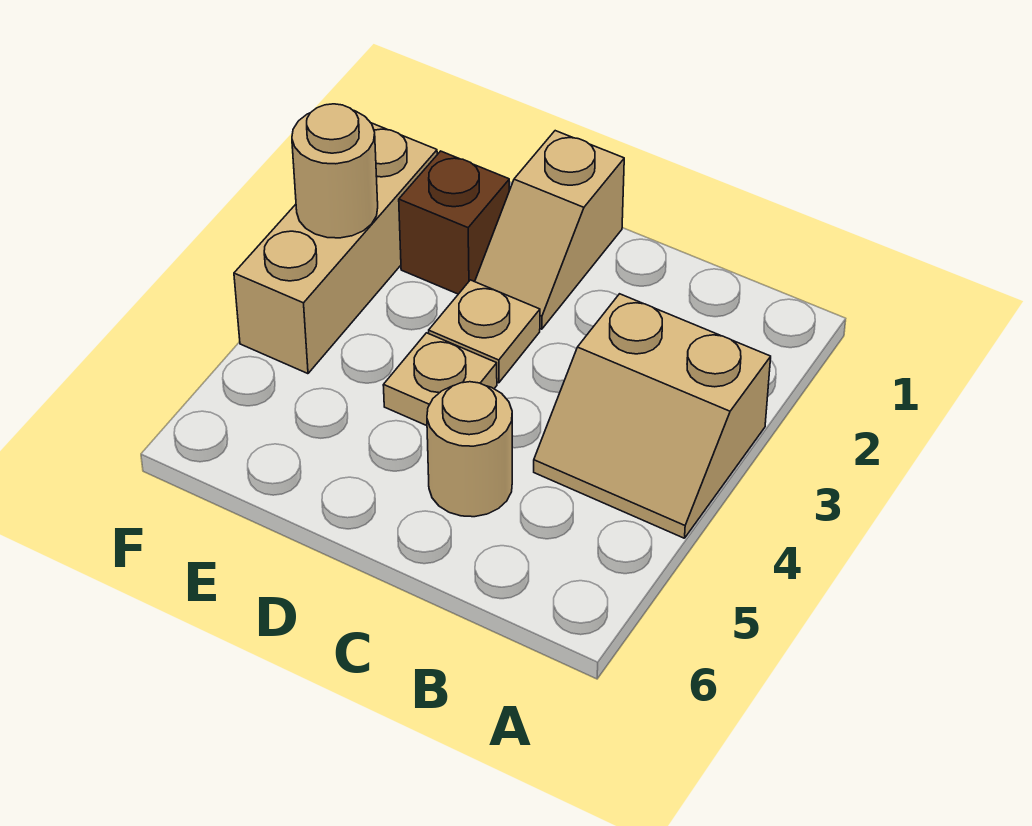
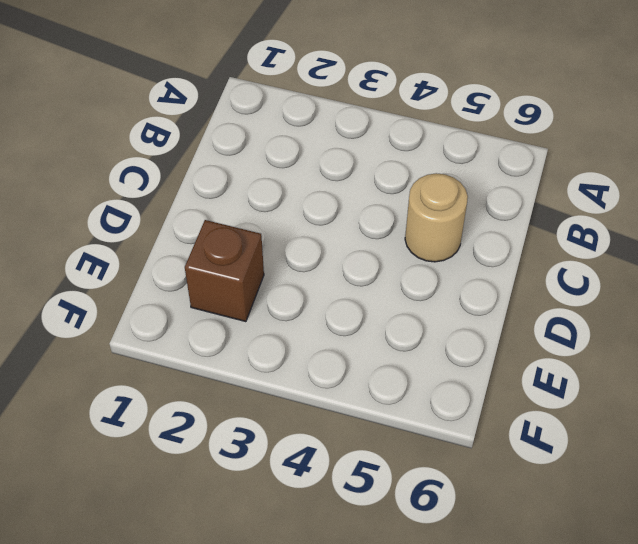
none -> tan slope A3:B4 level 1 top 3
none -> tan slope D1:D2 level 1 top 1

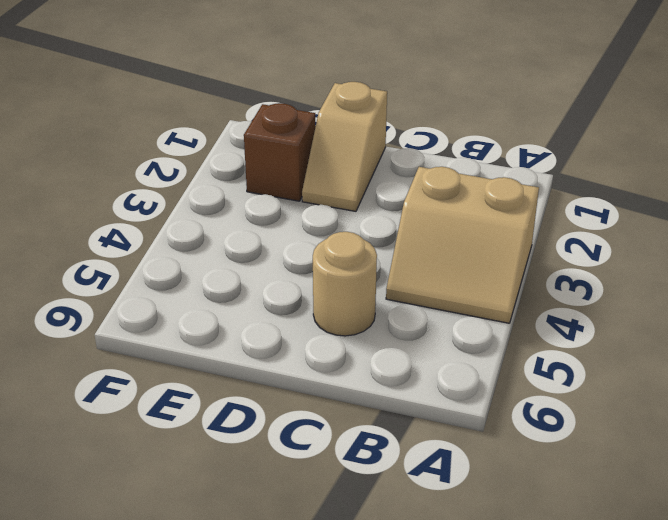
none -> tan plate D3 level 1
none -> tan plate D4 level 1

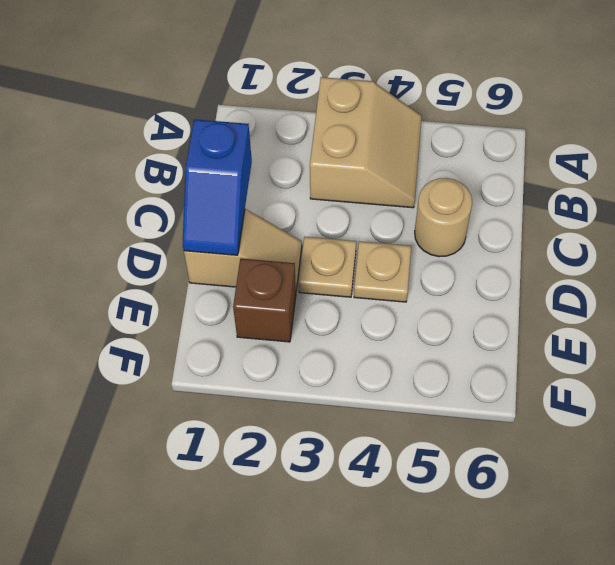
blue slope C1:D1 level 2 top C -> none
none -> tan brick F2:F4 level 1
none -> tan round brick F3 level 2

